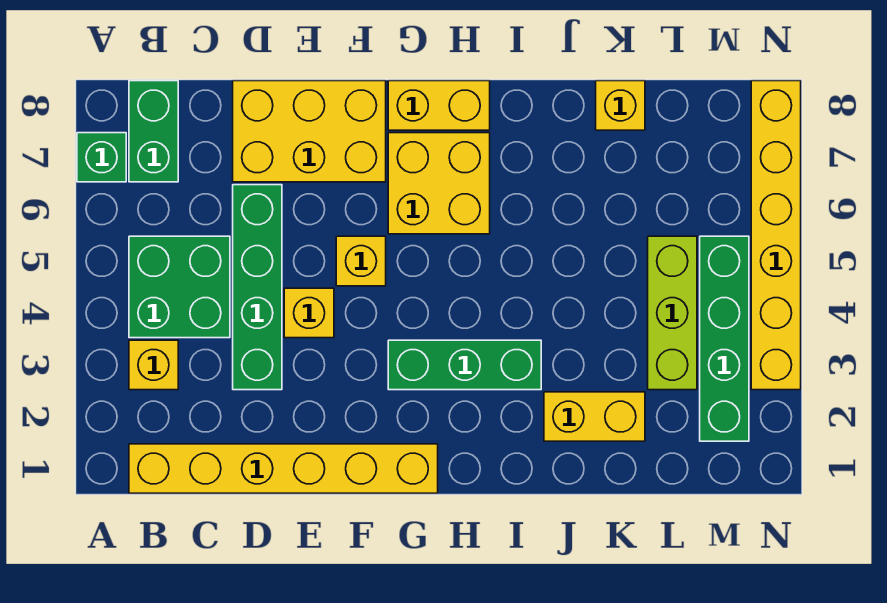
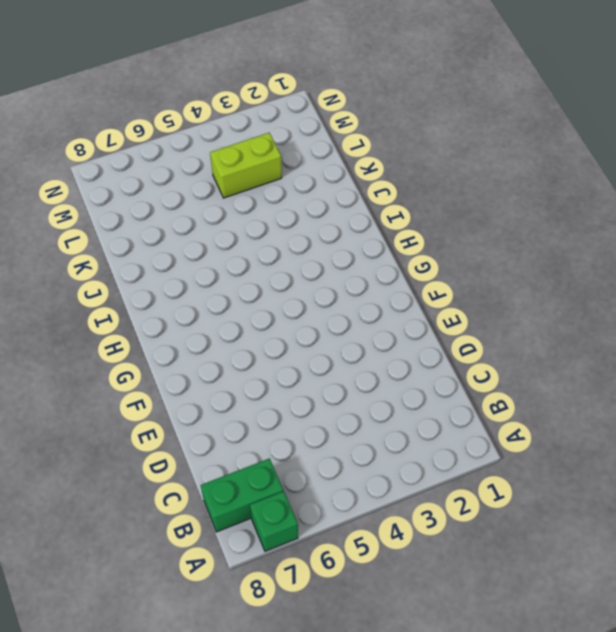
lime brick L3:L4 level 1 -> lime brick L3:L5 level 1
none -> yellow brick B1:G1 level 1
none -> yellow brick B3 level 1
none -> green brick B4:C5 level 1

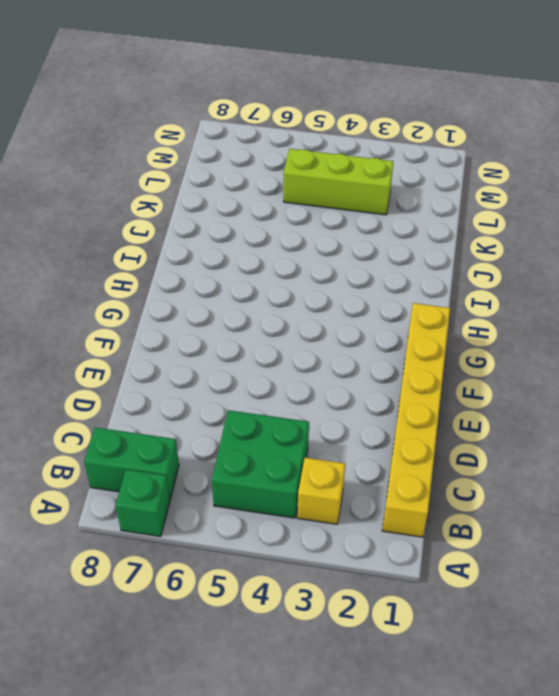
none -> green brick D3:D6 level 1
none -> yellow brick D7:F8 level 1
none -> yellow brick E4 level 1

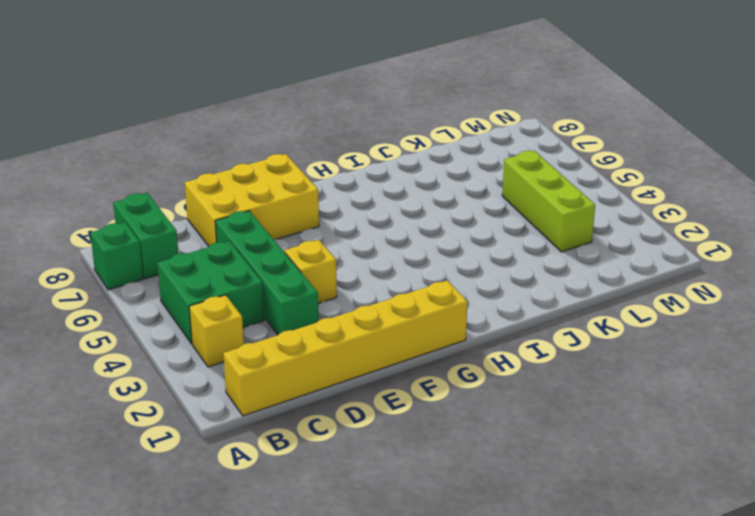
none -> yellow brick F5 level 1
none -> green brick G3:I3 level 1
none -> yellow brick G6:H7 level 1

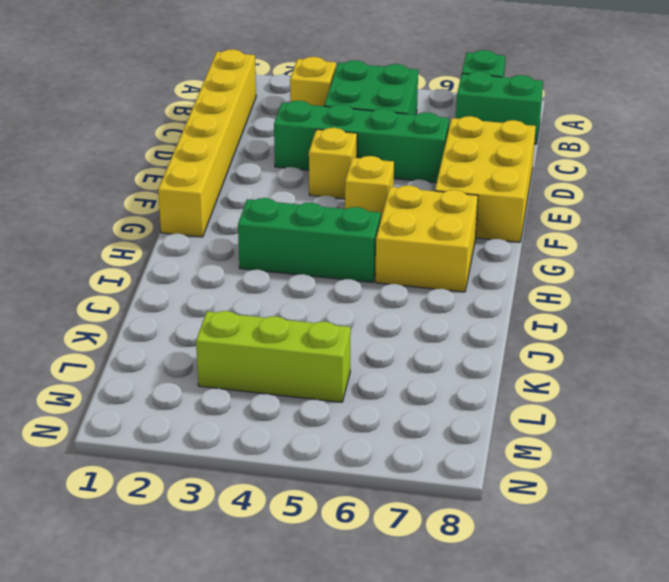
green brick H3:H5 level 1 -> green brick G3:I3 level 1
none -> yellow brick G8:H8 level 1
none -> yellow brick J2:K2 level 1
none -> yellow brick K8 level 1

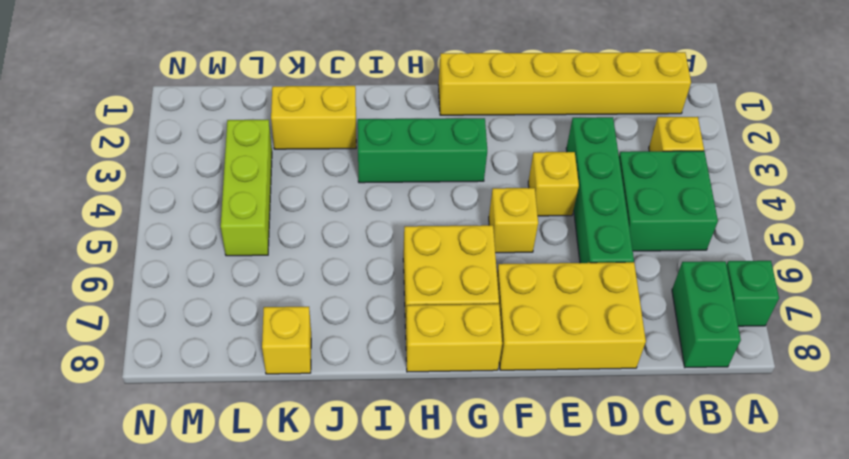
none -> green brick M2:M5 level 1
none -> yellow brick N3:N8 level 1

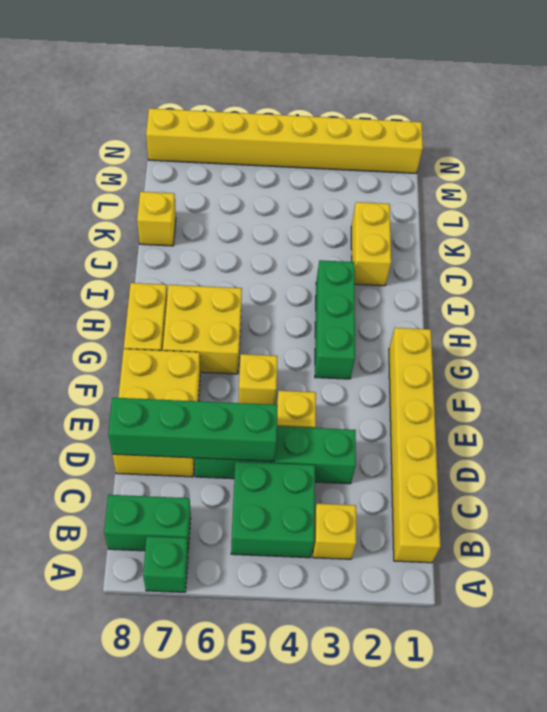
green brick D5:D8 level 2 -> green brick M2:M5 level 1
yellow brick N1:N8 level 1 -> yellow brick N3:N8 level 1
none -> lime brick L3:L5 level 1

